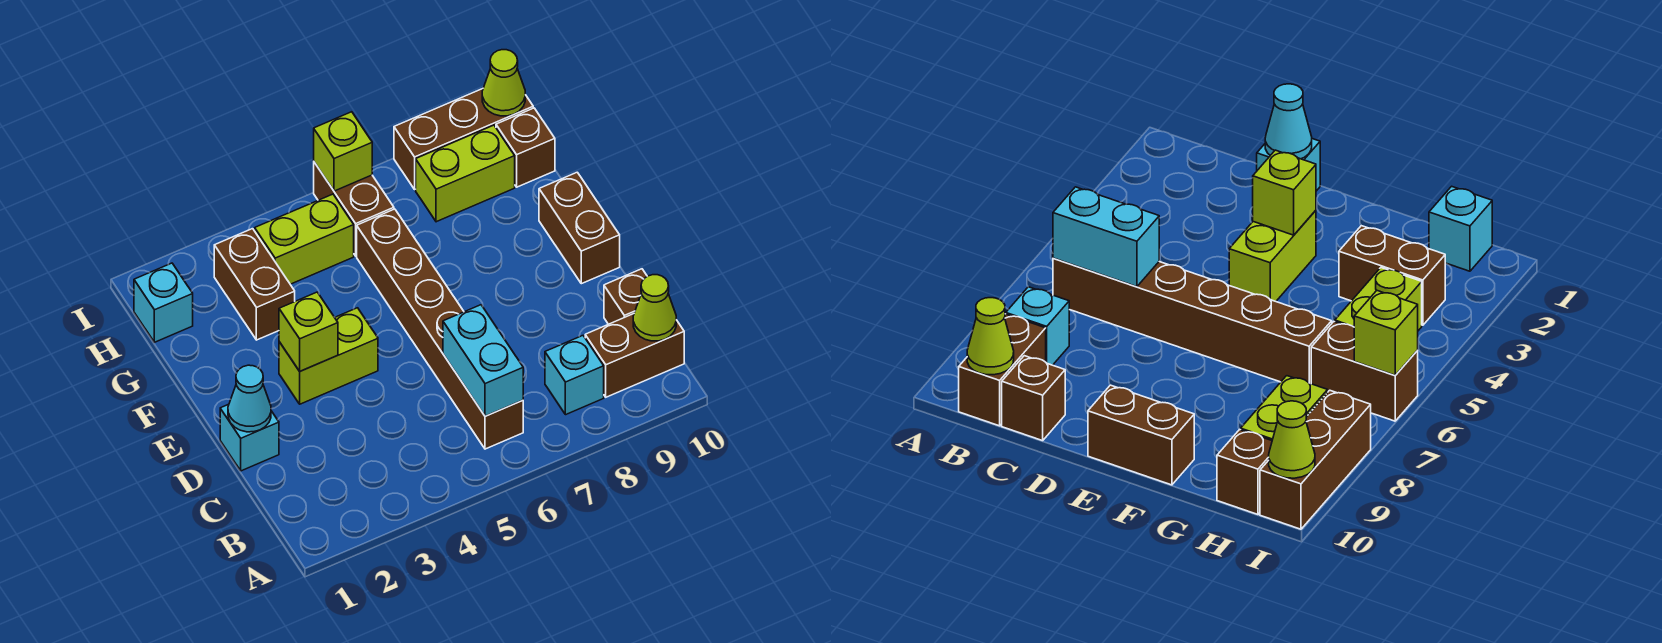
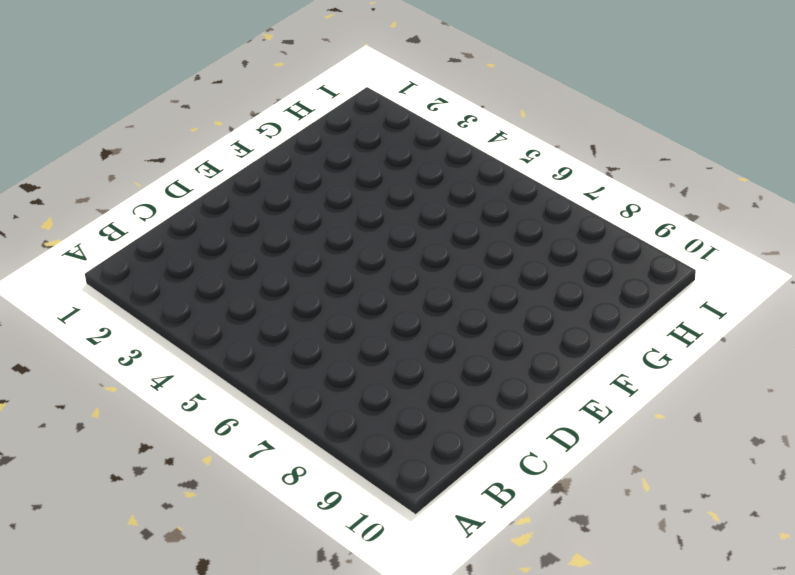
none -> brown brick B6:G6 level 1
none -> cyan brick B8 level 1
none -> brown brick B9:B10 level 1

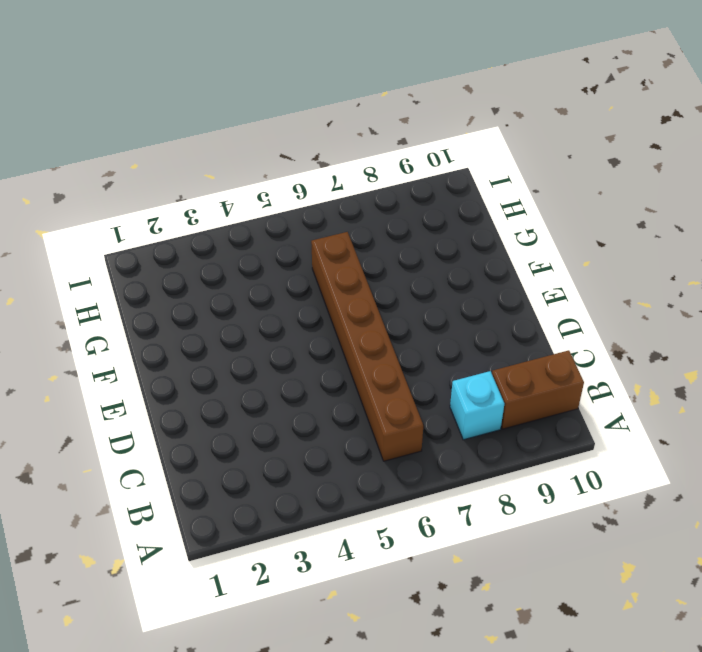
none -> brown brick C10 level 1
none -> cyan brick D1 level 1
none -> lime brick E3:E4 level 1

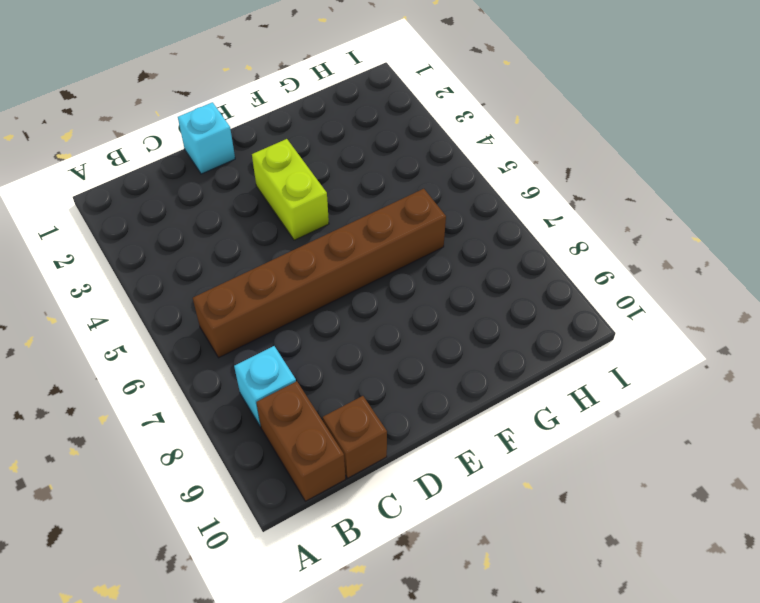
none -> brown brick E10:F10 level 1
none -> brown brick G3:H3 level 1
none -> cyan brick H1 level 1

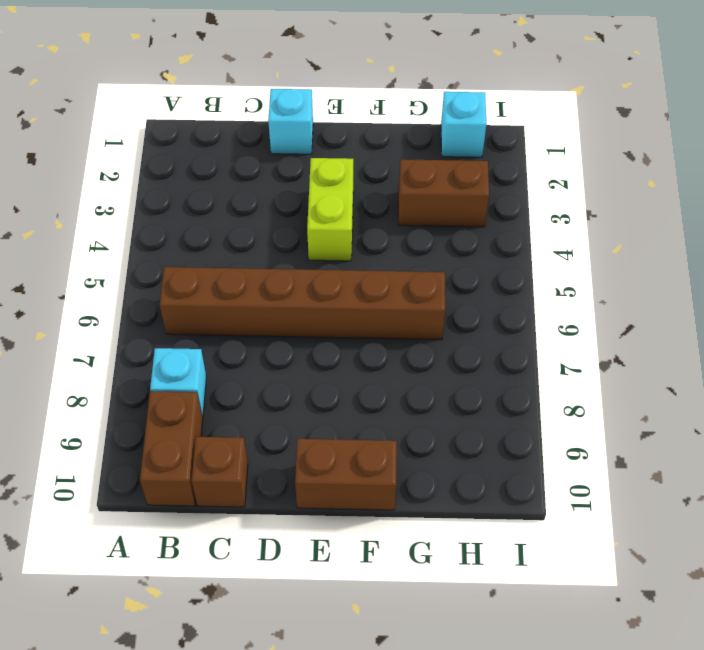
none -> lime brick H4:H5 level 1
none -> brown brick H6:I6 level 1
none -> lime brick H8:H9 level 1

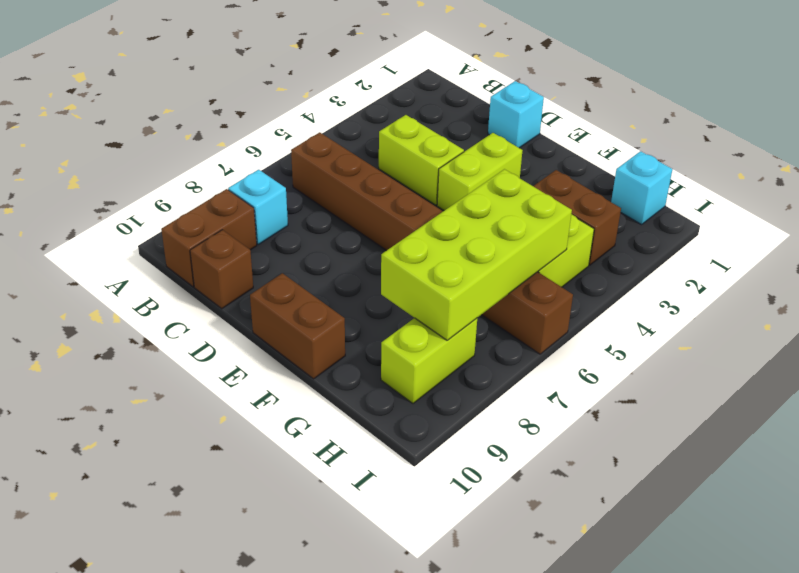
lime brick C4:D4 level 1 -> none
lime brick G5:H8 level 2 -> none
none -> brown brick H10 level 1
none -> brown brick I8:I10 level 1
none -> cyan brick B6:C6 level 2

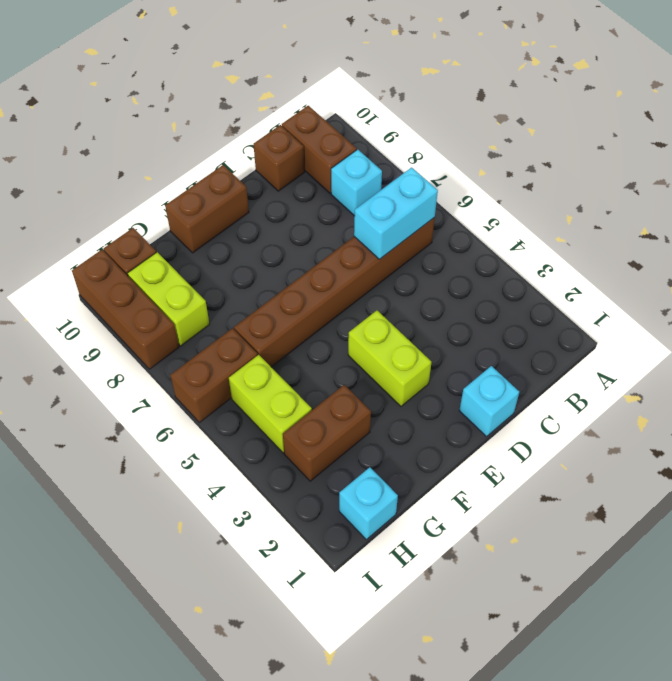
none -> lime cone B10 level 2
none -> cyan cone D1 level 2
none -> lime brick E3 level 2

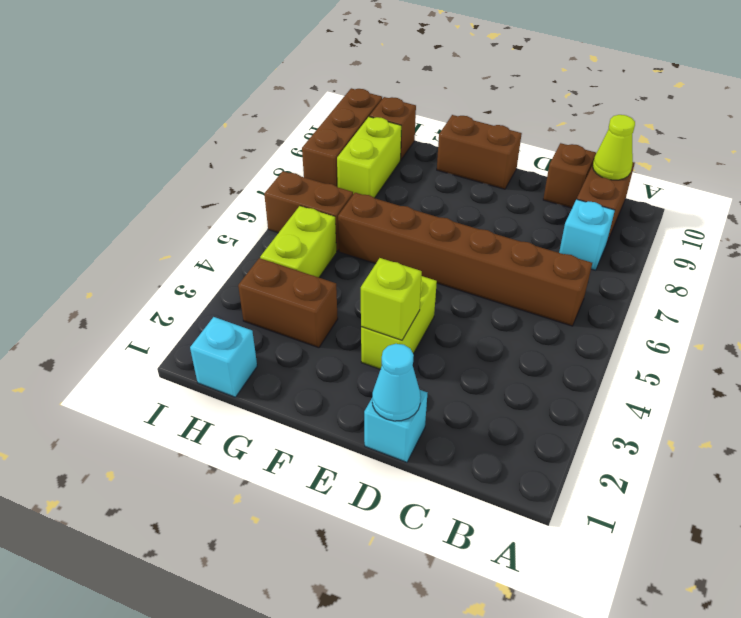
none -> cyan brick B6:C6 level 2
none -> lime brick I6 level 2
none -> lime cone I10 level 2

